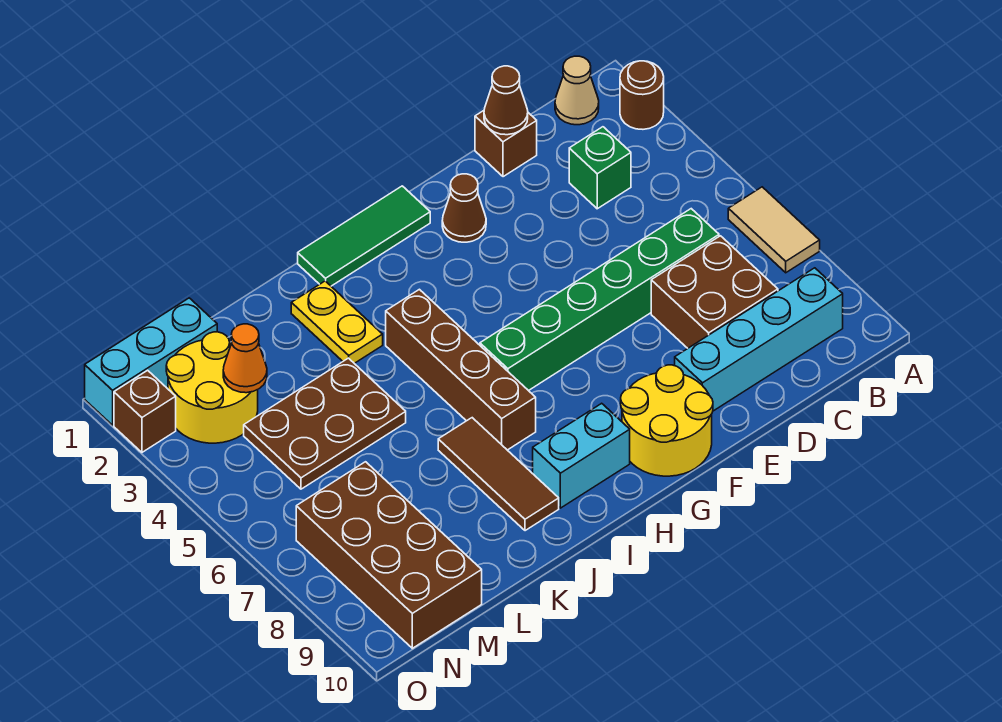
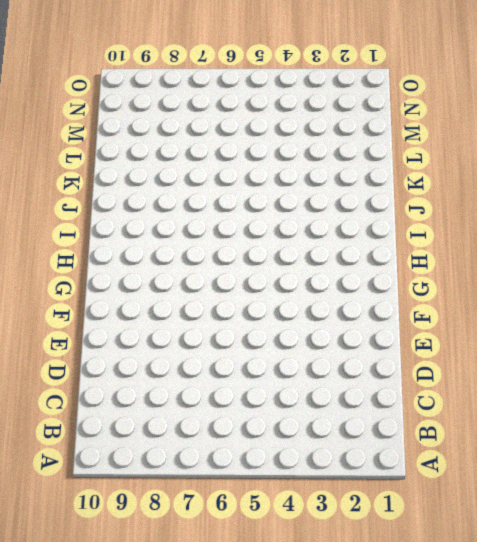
none -> brown round brick A2 level 1
none -> tan tile A6:A7 level 1
none -> tan cone B1 level 1

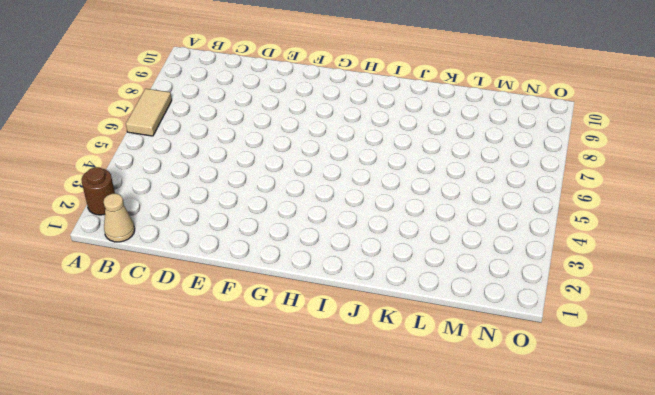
none -> cyan brick B9:E9 level 1
none -> green brick C3 level 1
none -> green brick C6:H6 level 1

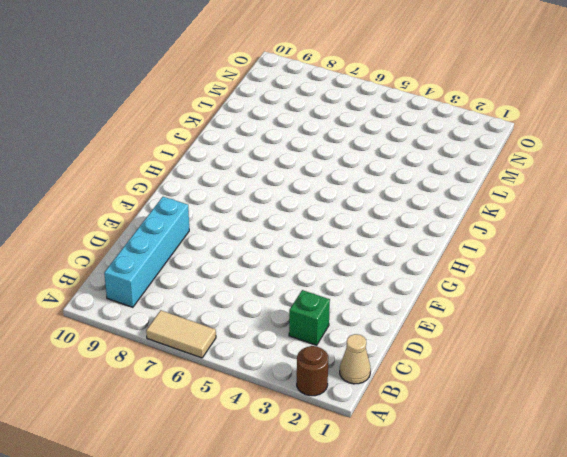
none -> green brick C6:H6 level 1
none -> brown brick C7:D8 level 1
none -> brown brick D1 level 1

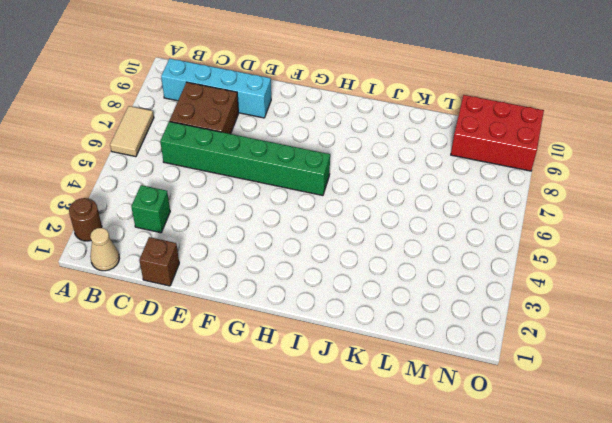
red brick M9:O10 level 1 -> brown brick M7:N10 level 1
none -> brown cone F2 level 1
none -> yellow round brick F9:G10 level 1
none -> green tile G1:I1 level 1

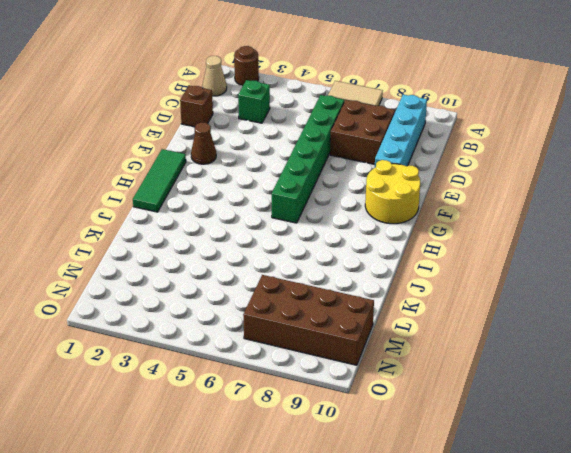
none -> cyan brick H9:I9 level 1
none -> brown brick I4:I7 level 1
none -> yellow plate J2:J3 level 1

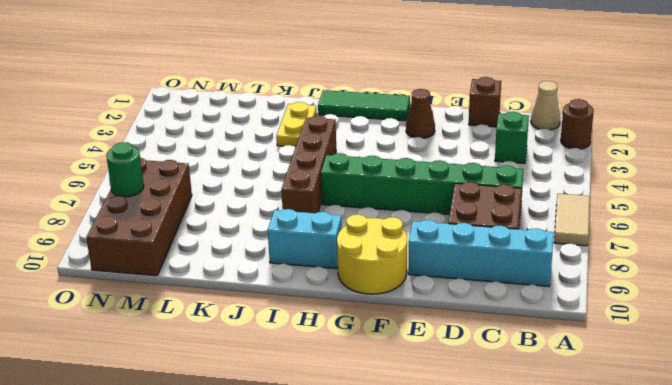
green round brick N8 level 2 -> none
none -> brown tile J7:J9 level 1
none -> brown plate K4:M5 level 1
none -> cyan brick M1:O1 level 1

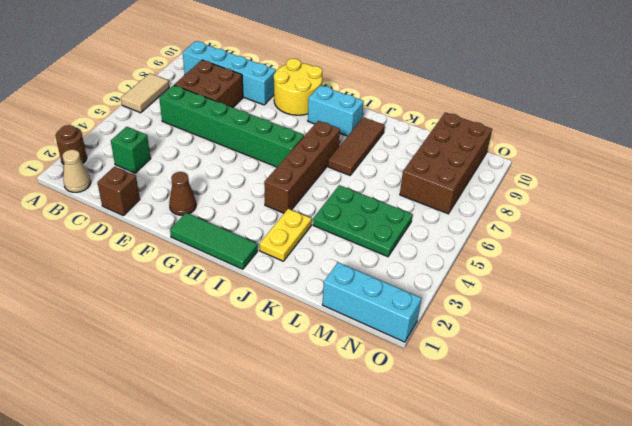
green plate K4:M5 level 1 -> brown plate K4:M5 level 1
none -> yellow round brick M2:N3 level 1
none -> brown brick O2 level 1
none -> brown cone D1 level 2

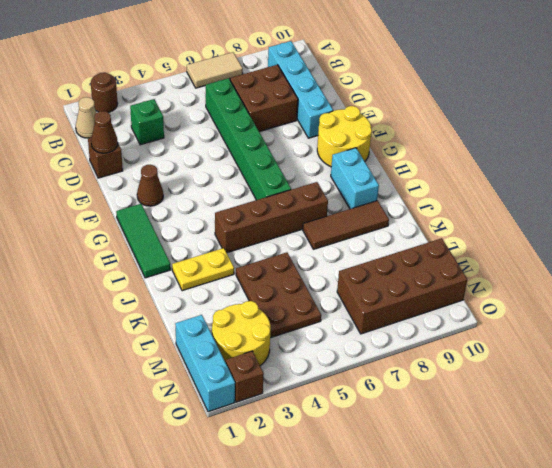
none -> orange cone M3 level 2

